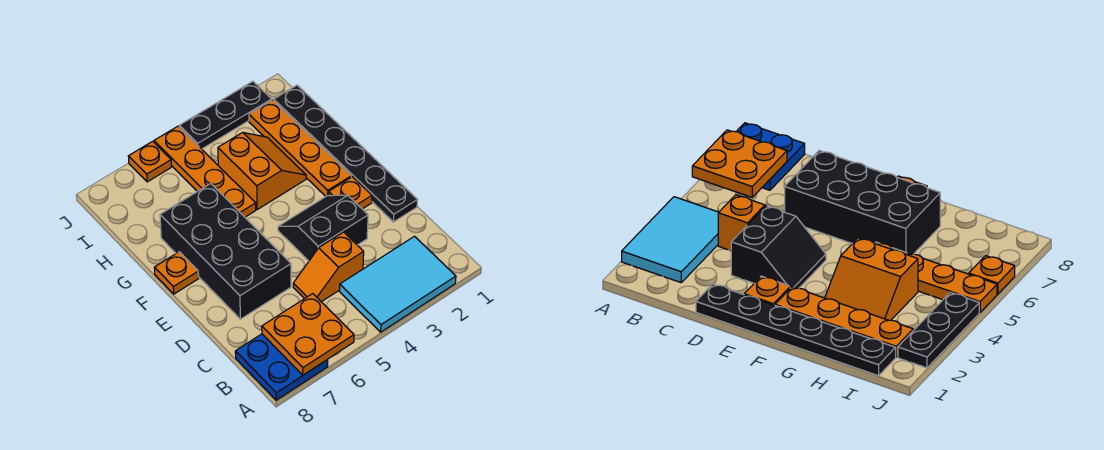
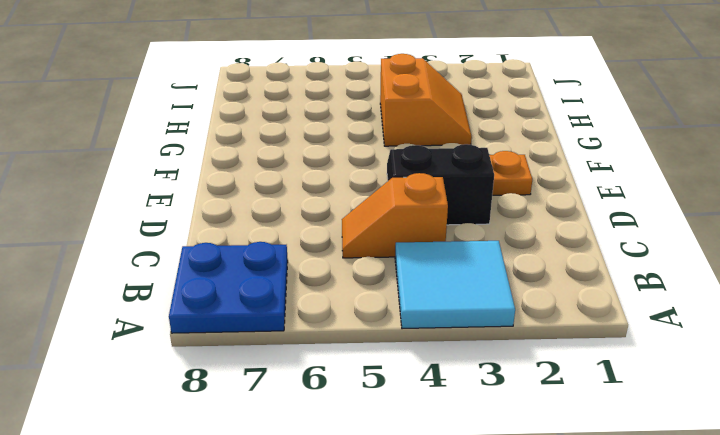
cyan tile A3:B4 level 1 -> cyan tile A2:B4 level 1
none -> black plate D1:I1 level 1
none -> black brick D6:G7 level 1
none -> orange plate F2:I2 level 1

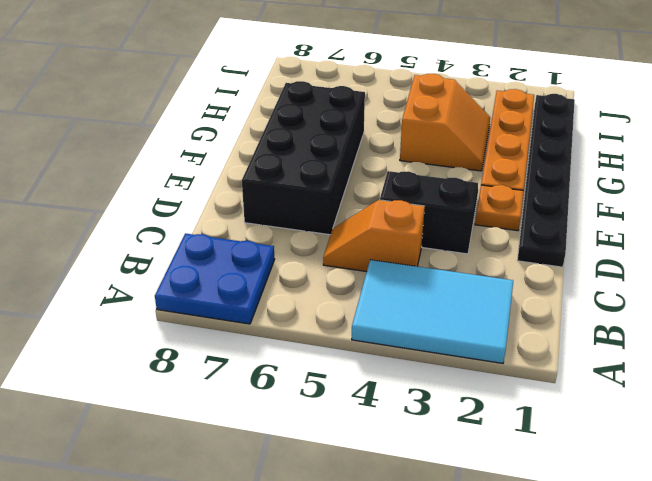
none -> orange plate F8 level 1
none -> orange plate G5:J5 level 1
none -> black plate J2:J4 level 1

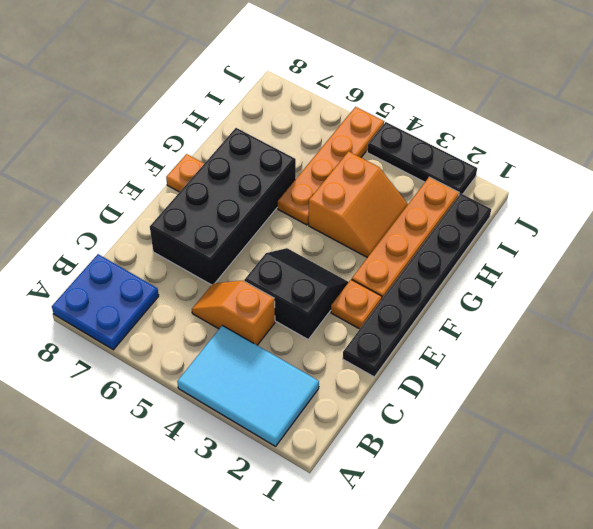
none -> orange plate J6 level 1
none -> orange plate A6:B7 level 2

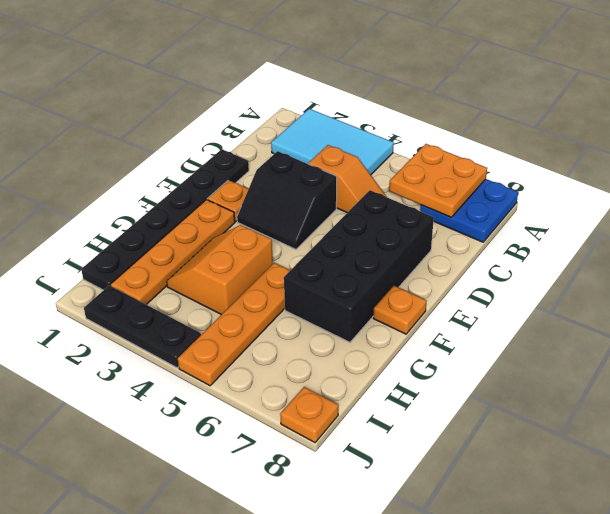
orange plate J8 level 1 -> orange plate J6 level 1

